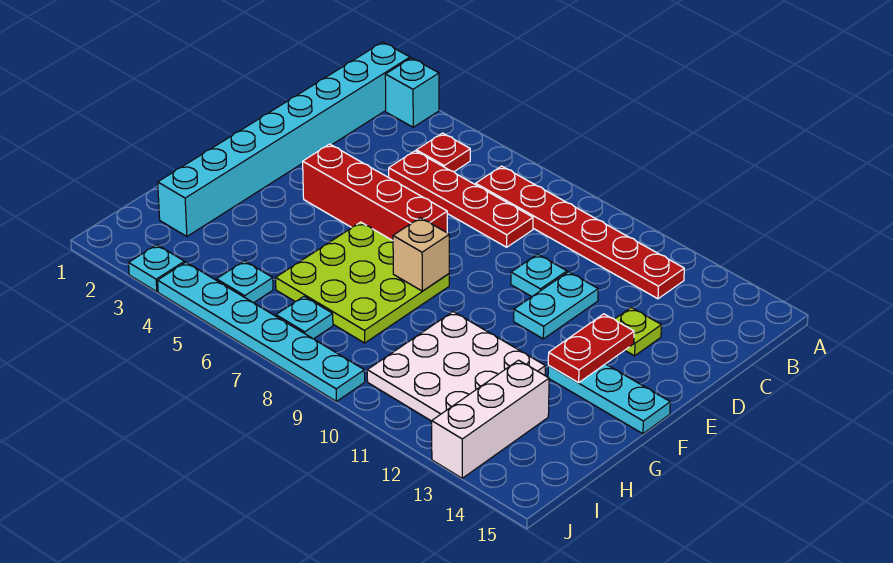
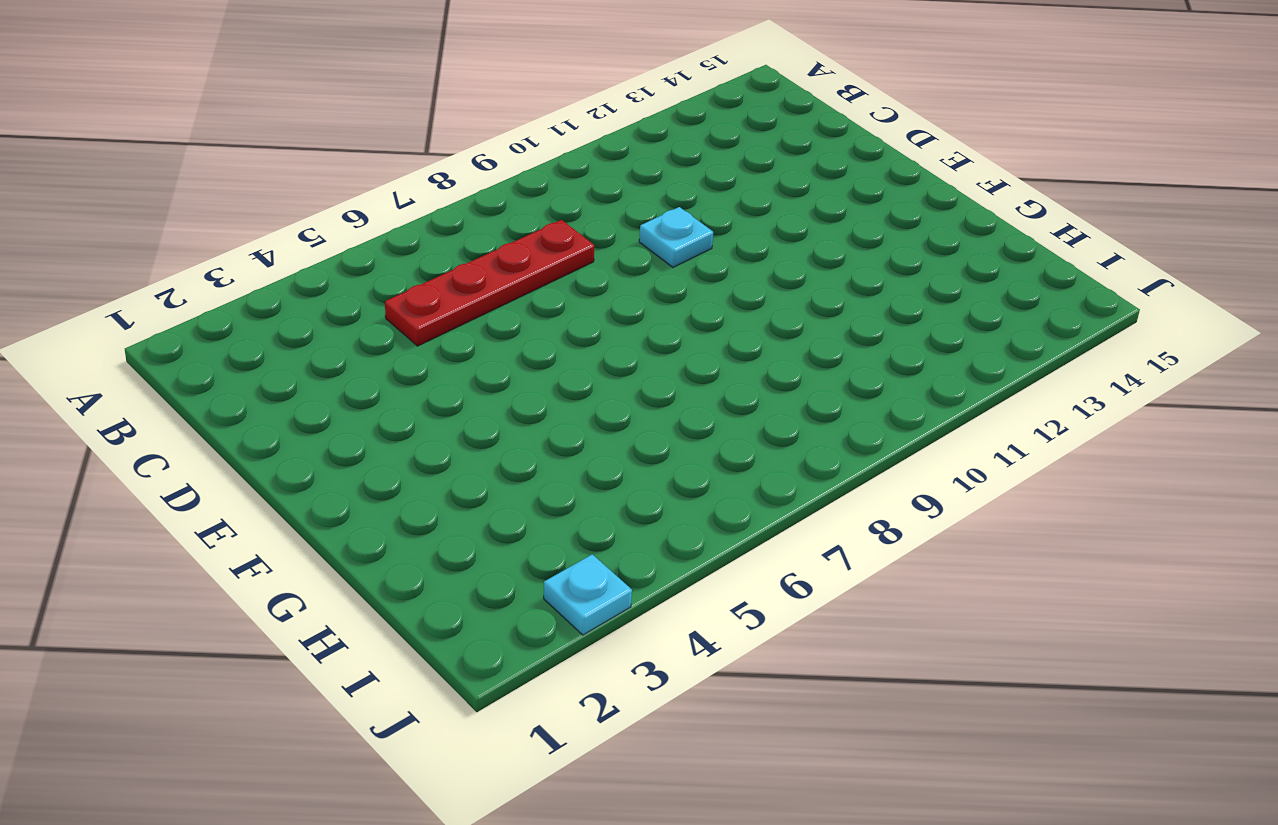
none -> cyan brick A2:H2 level 1
none -> cyan brick A3 level 1
none -> red plate B5 level 1

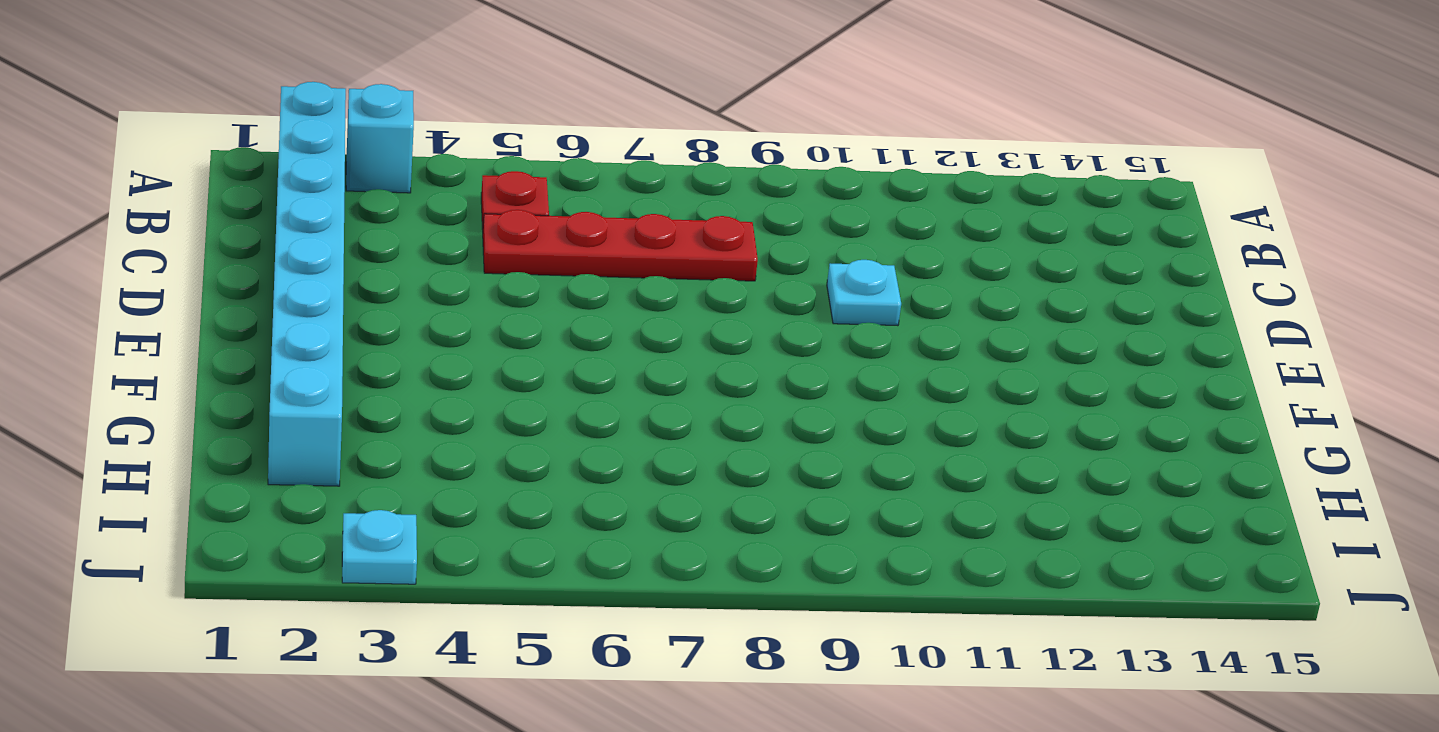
none -> red plate B7:B12 level 1
none -> cyan plate D11:E11 level 1
none -> lime plate D13 level 1

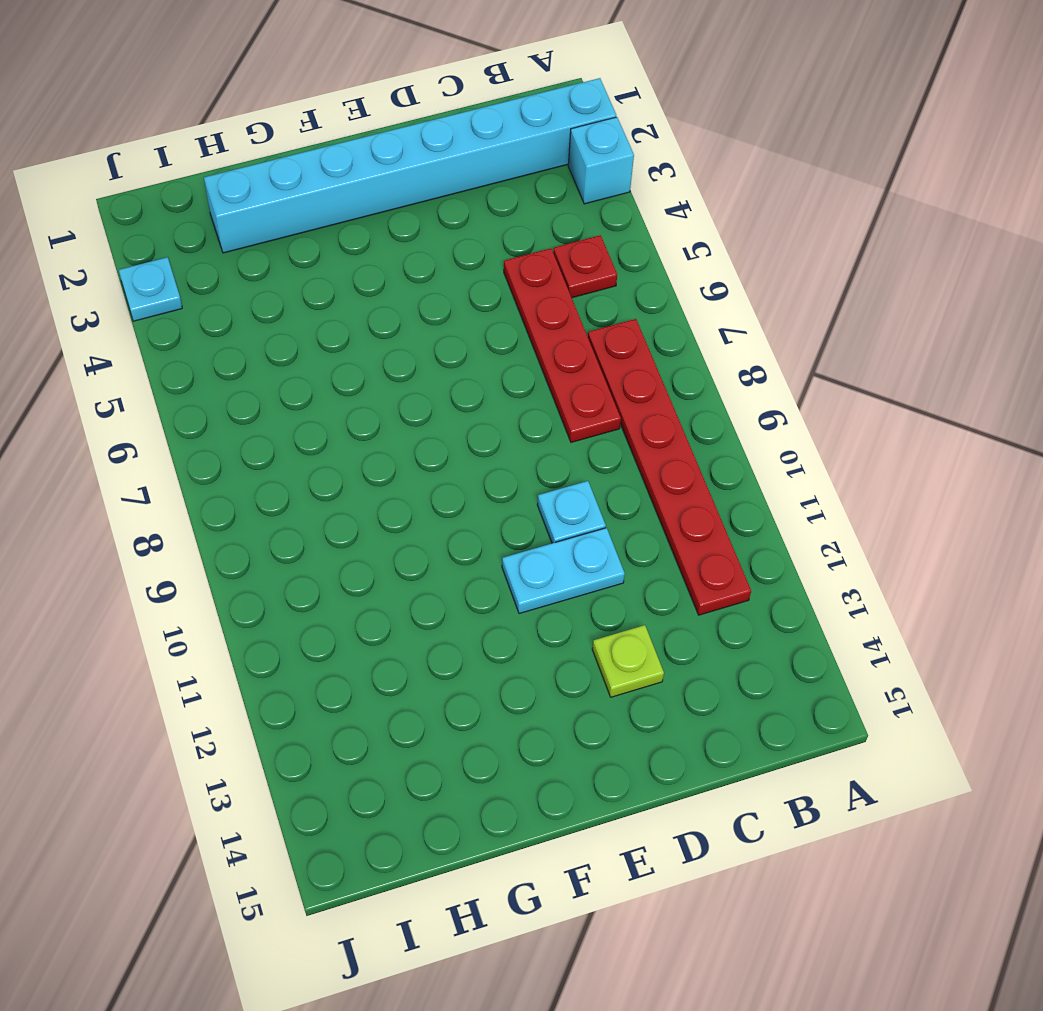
none -> red brick E4:E7 level 1
none -> lime plate F6:H8 level 1
none -> cyan plate F13:F15 level 1

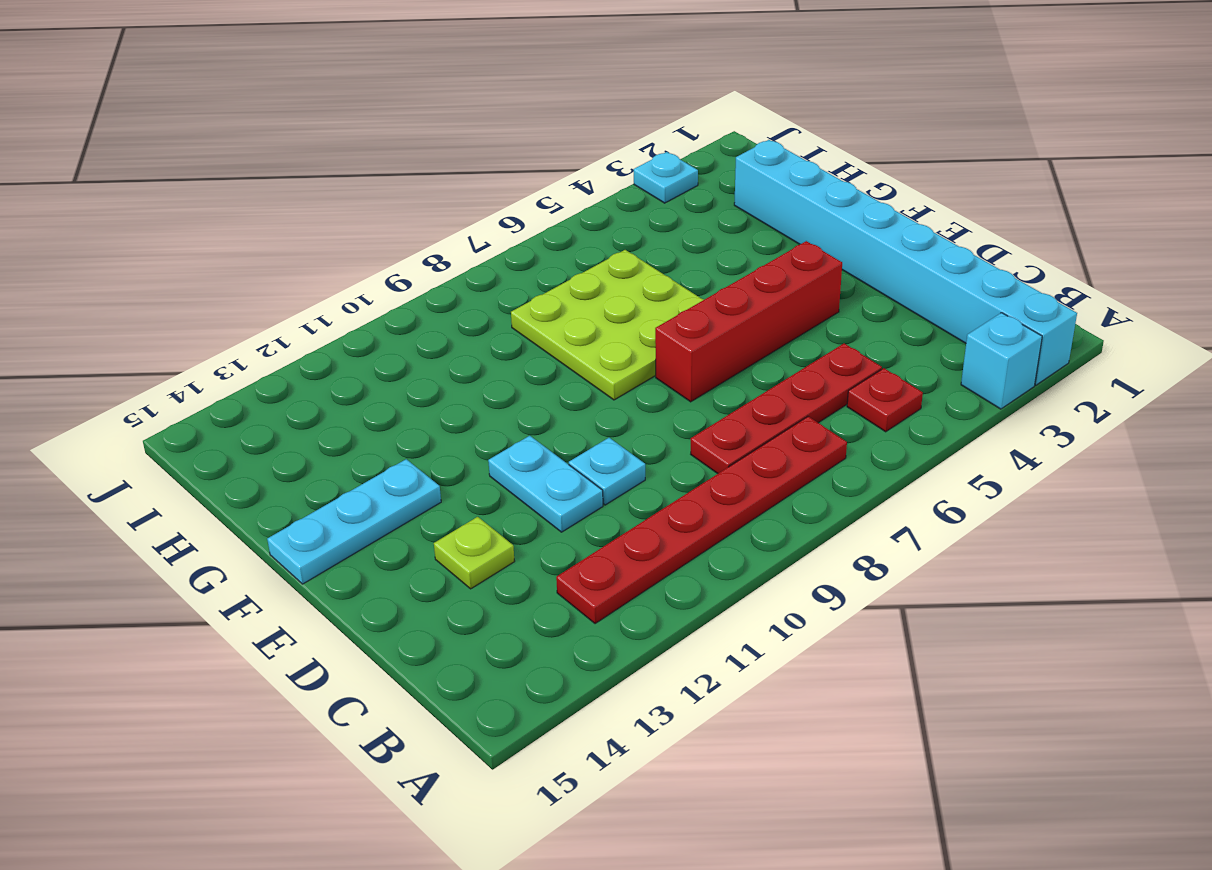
none -> white plate G10:I12 level 1
none -> white brick H13:J13 level 1
none -> cyan plate I5 level 1

